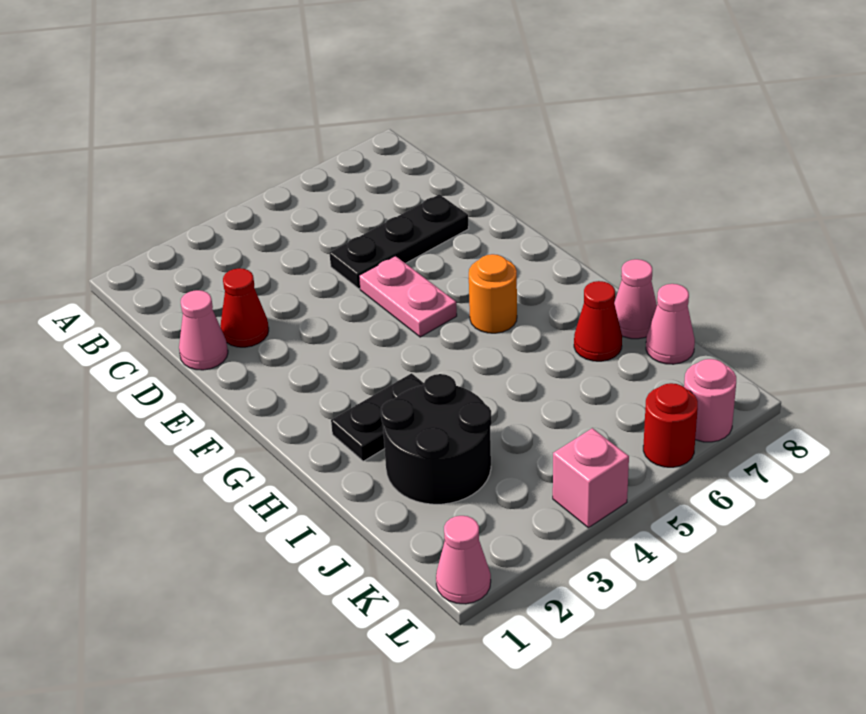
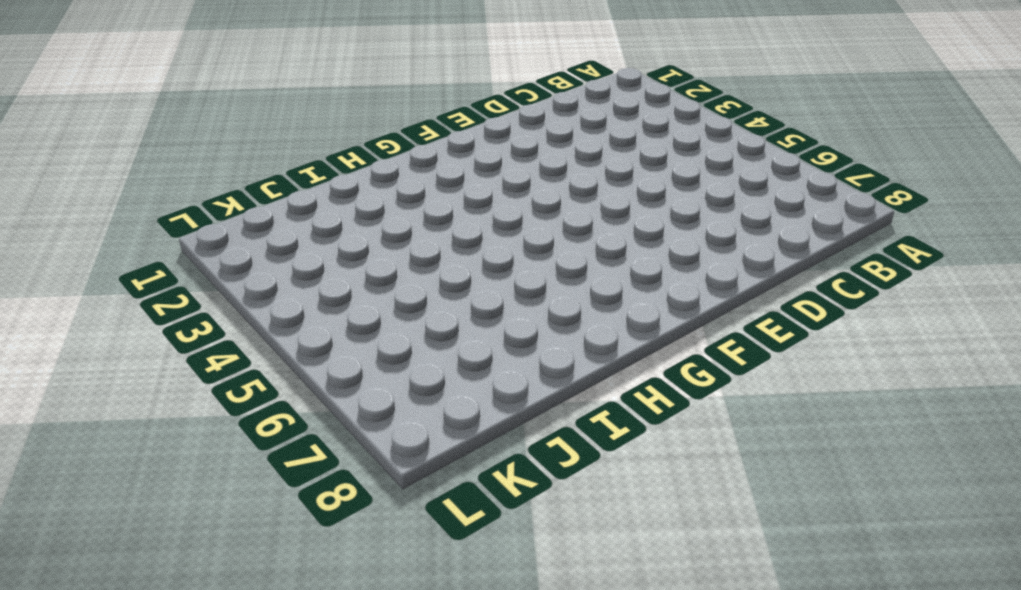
none -> pink cone D1 level 1
none -> red cone D2 level 1
none -> black plate D5:D7 level 1

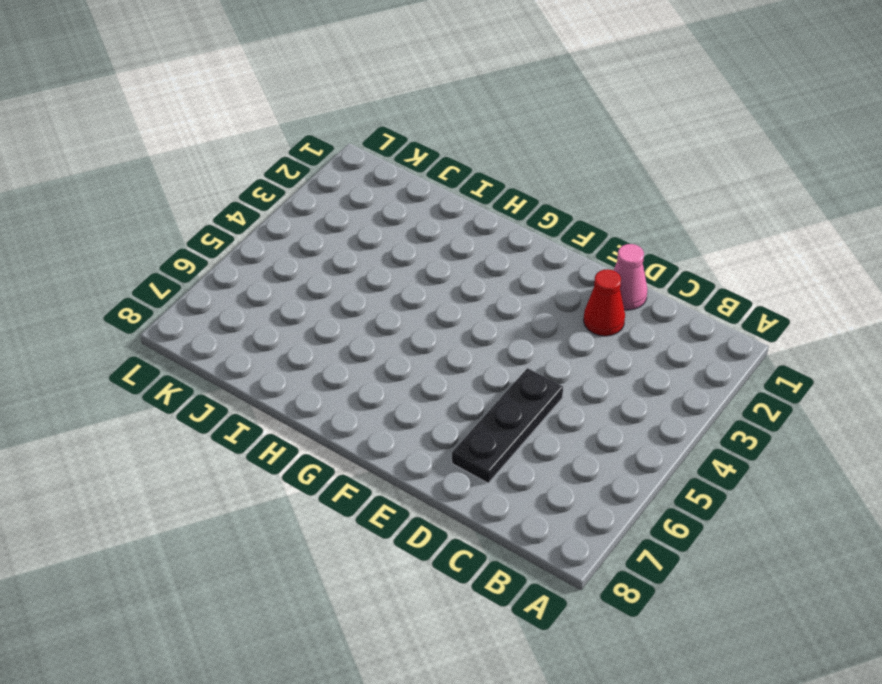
none -> pink plate E5:F5 level 1
none -> orange round brick G6 level 1
none -> black plate H2:H3 level 1

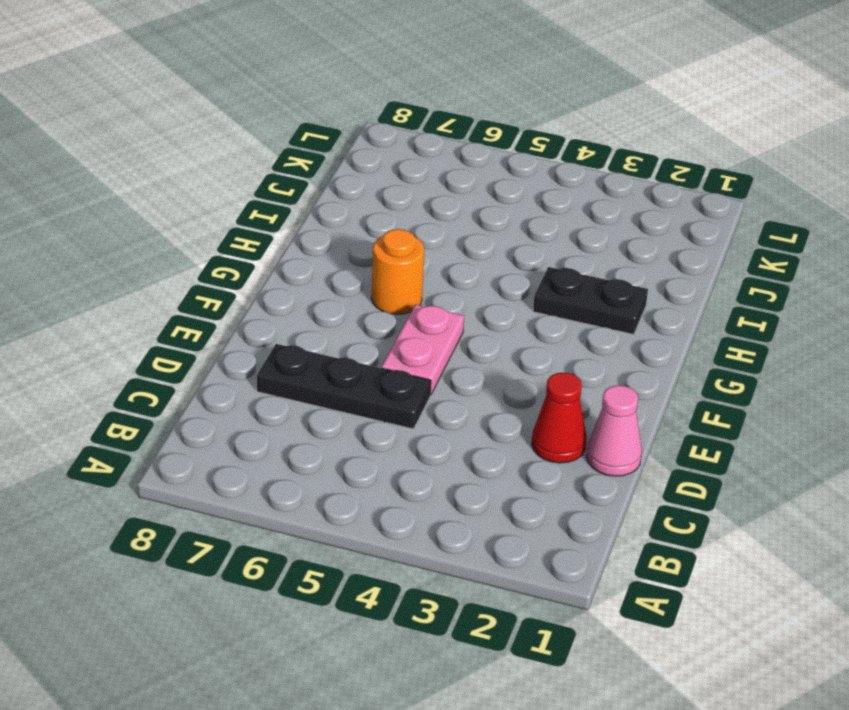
none -> black round brick I2:J3 level 1
none -> red cone I7 level 1
none -> pink cone I8 level 1

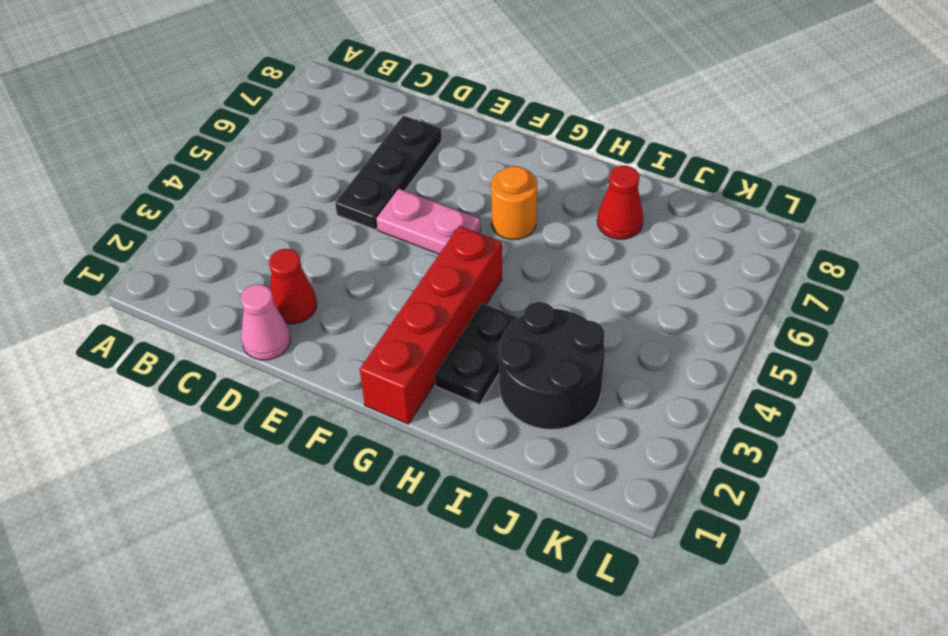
red brick G1:G4 level 1 -> none
none -> pink cone I8 level 1
none -> pink cone J8 level 1
none -> pink cone L1 level 1

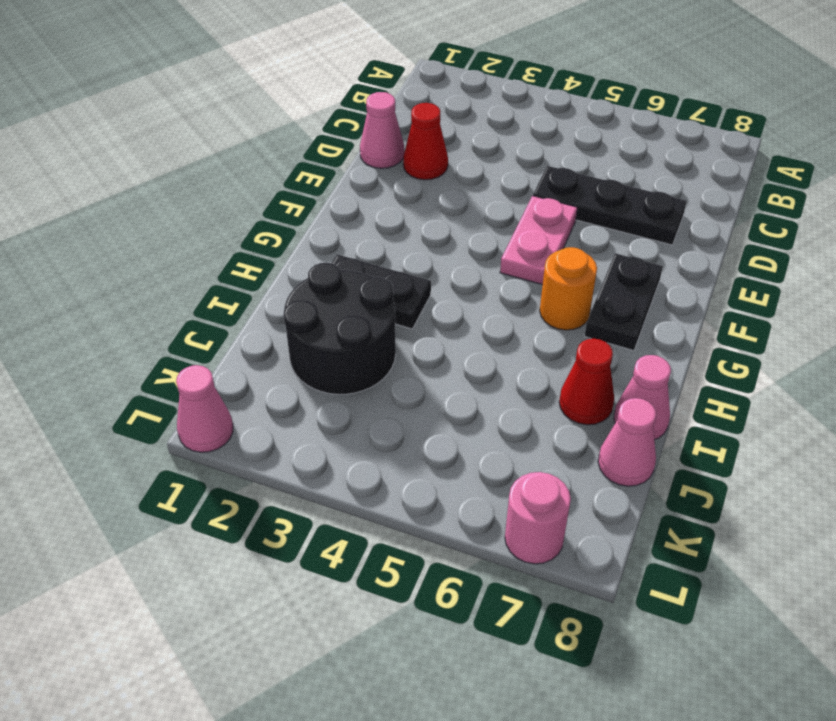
black plate F7:G7 level 1 -> none
none -> pink brick L4 level 1
none -> red round brick L6 level 1

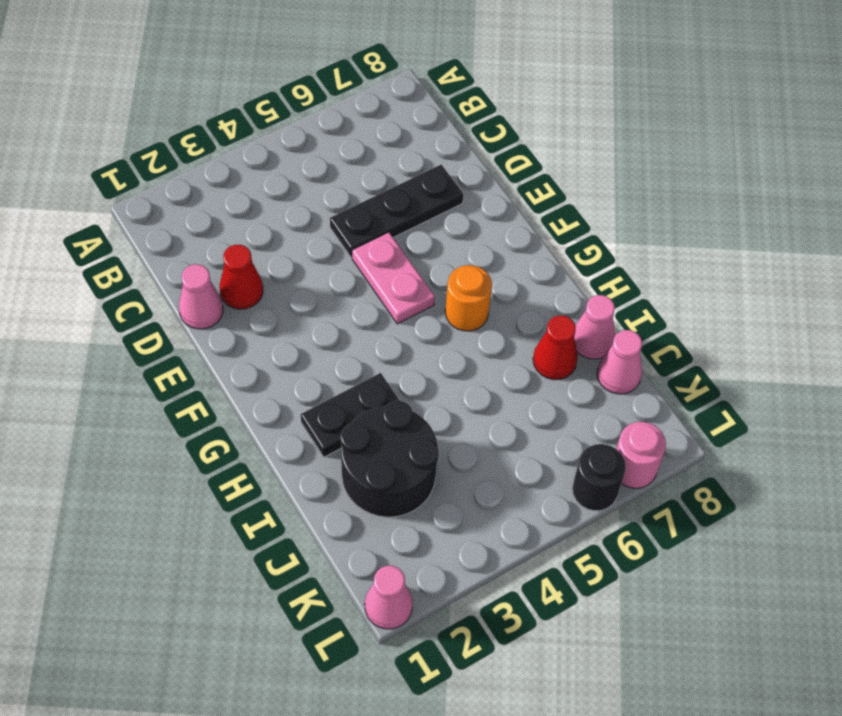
black round brick L6 level 1 -> red round brick L6 level 1
none -> pink brick L4 level 1

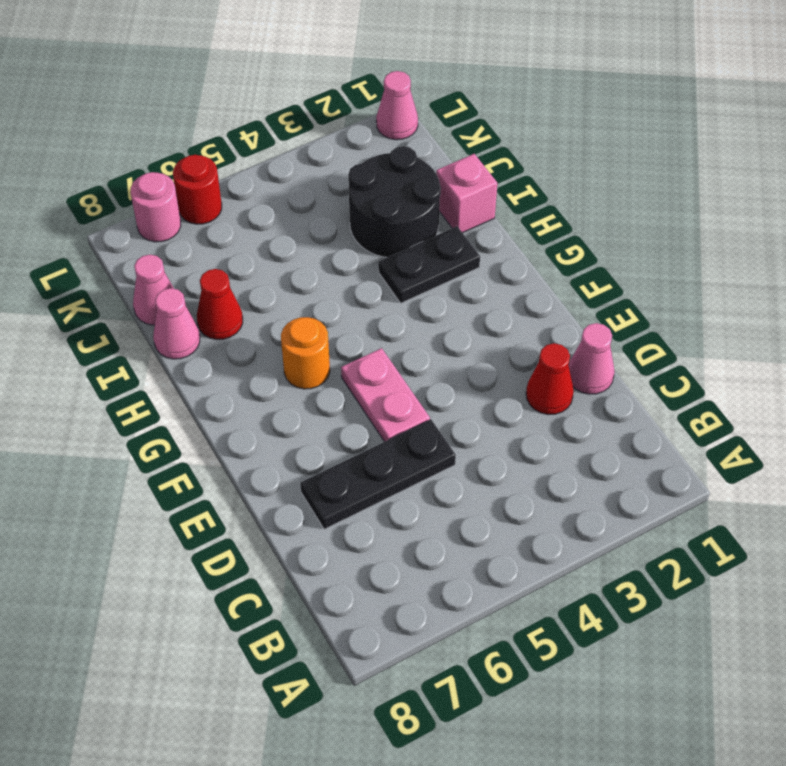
pink brick I1 level 1 -> pink brick L4 level 1

